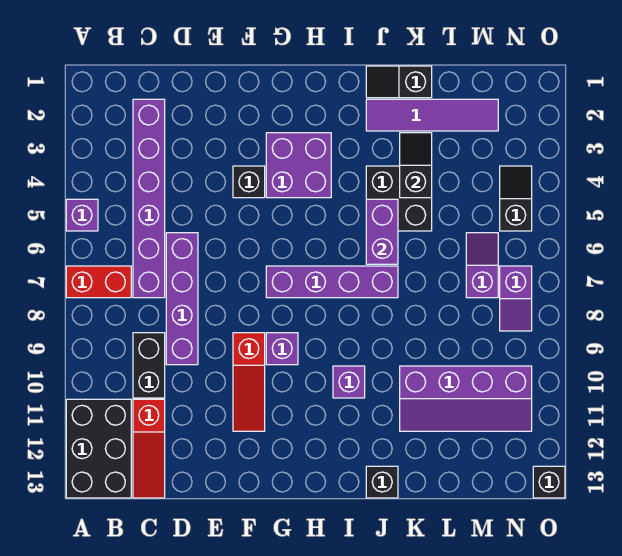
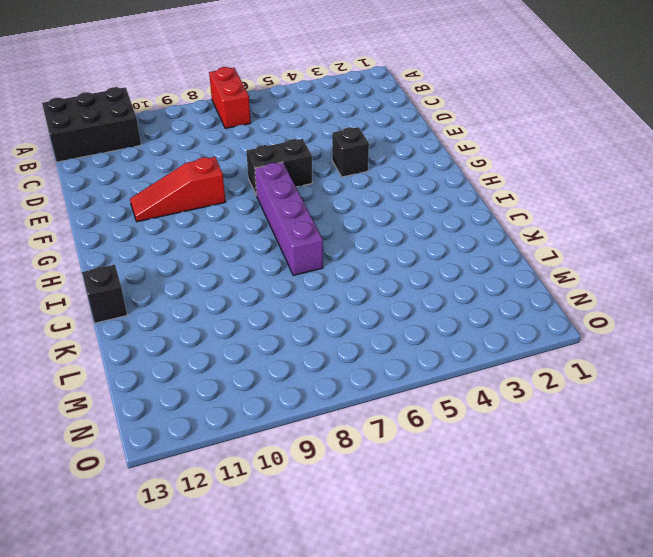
black brick F6:F7 level 1 -> black brick C9:C10 level 1
none -> purple brick A5 level 1
none -> purple brick C2:C7 level 1
none -> red slope C11:C13 level 1 top 11

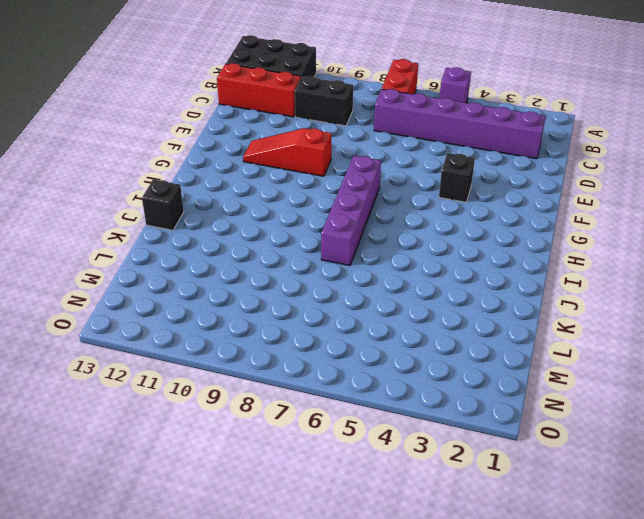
red brick C11:C13 level 1 -> red slope C11:C13 level 1 top 11
none -> purple brick D6:D9 level 1
none -> purple brick G3:H4 level 1
none -> purple brick G9 level 1

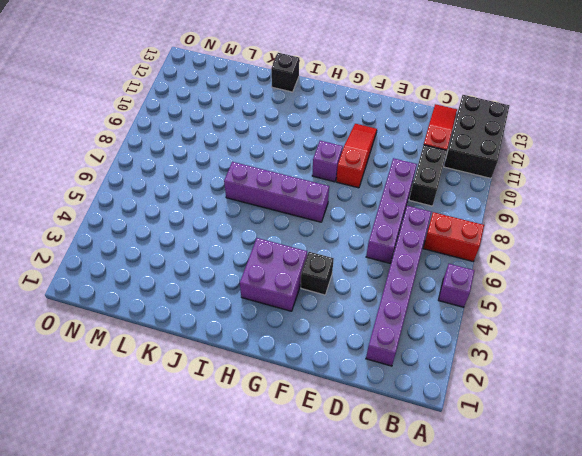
none -> purple brick I10 level 1
none -> black slope J1:K1 level 1 top K
none -> purple tile J2:M2 level 1

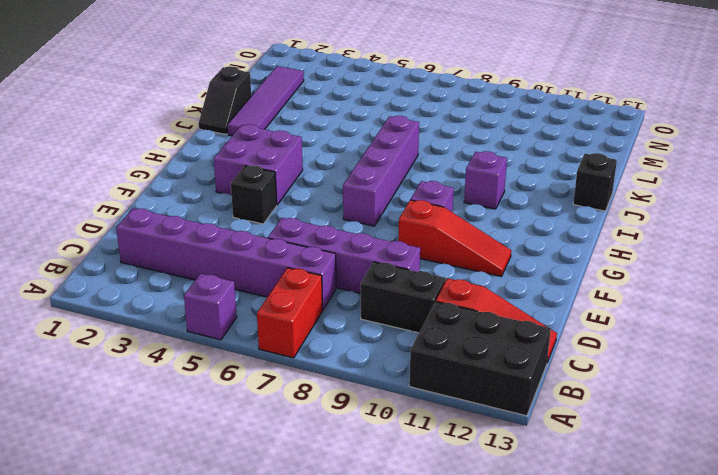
none -> black brick J4:K5 level 1
none -> purple slope K10:N11 level 1 top 10
none -> purple slope M6:M7 level 1 top 7

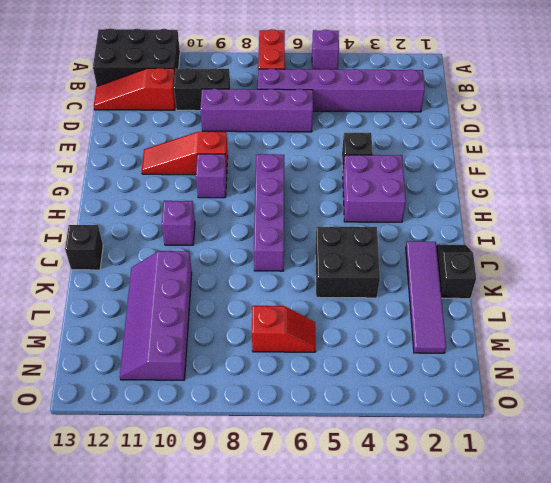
red slope M6:M7 level 1 top 7 -> purple slope M6:M7 level 1 top 7
none -> black slope N4:N5 level 1 top 5
none -> purple slope N7:N8 level 1 top 7
none -> black brick O13 level 1

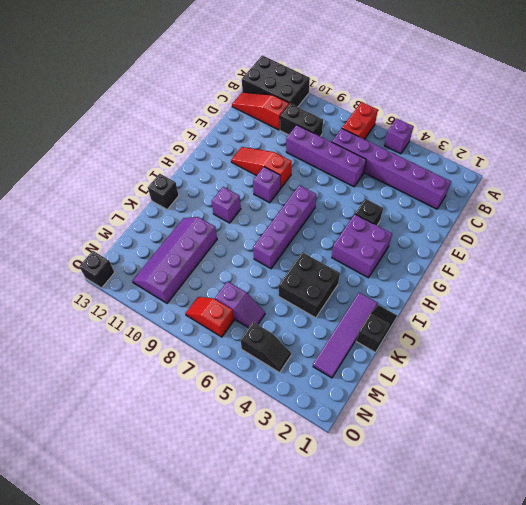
red slope N7:N8 level 1 top 7 -> purple slope N7:N8 level 1 top 7
none -> purple brick J5:J6 level 2
none -> black slope K3:K4 level 2 top 4

